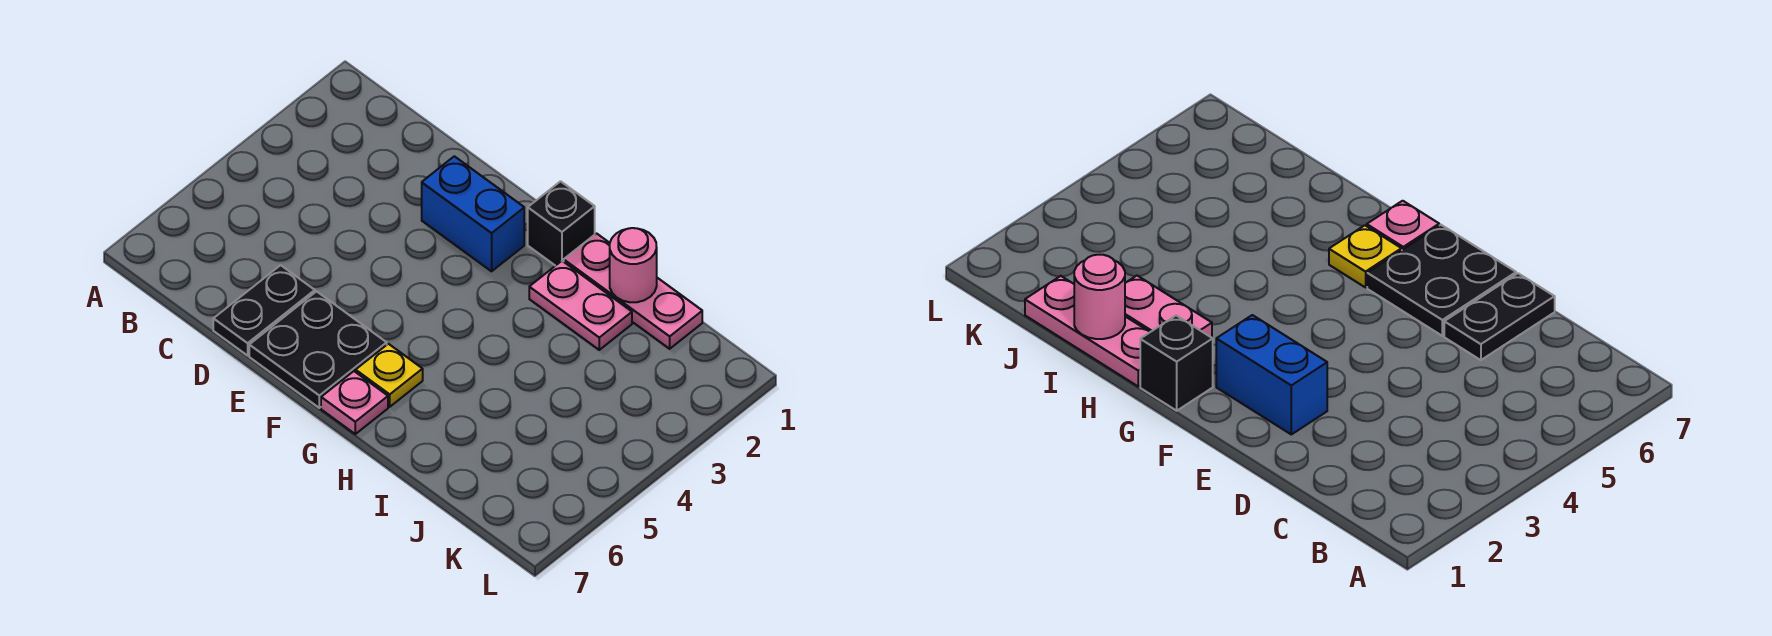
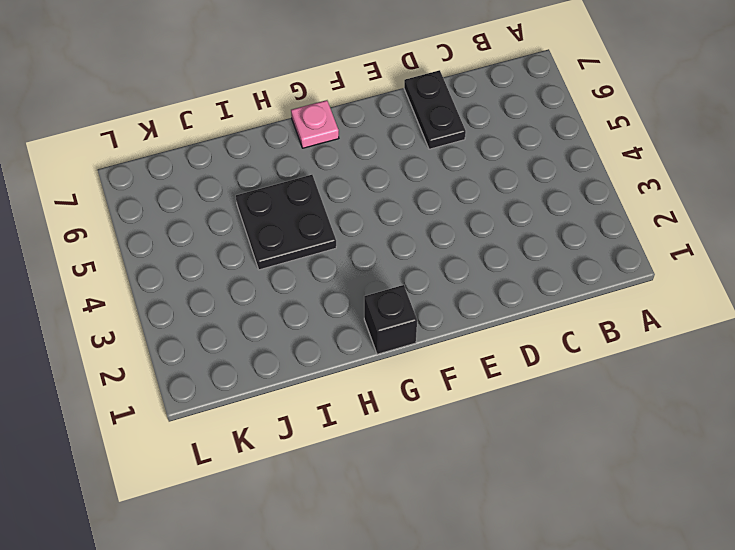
black plate H4:I5 level 1 -> black plate E6:F7 level 1
none -> blue brick E2:F2 level 1
none -> yellow plate G6 level 1

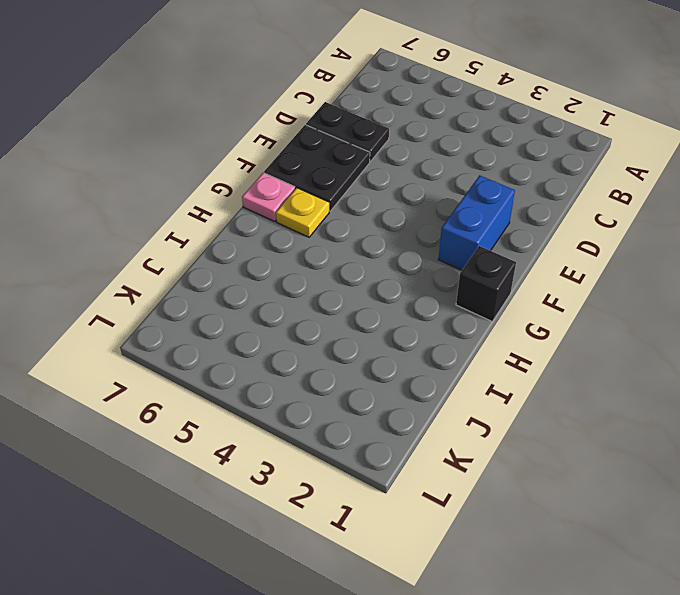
none -> pink plate H1:J1 level 1
none -> pink plate H2:I2 level 1

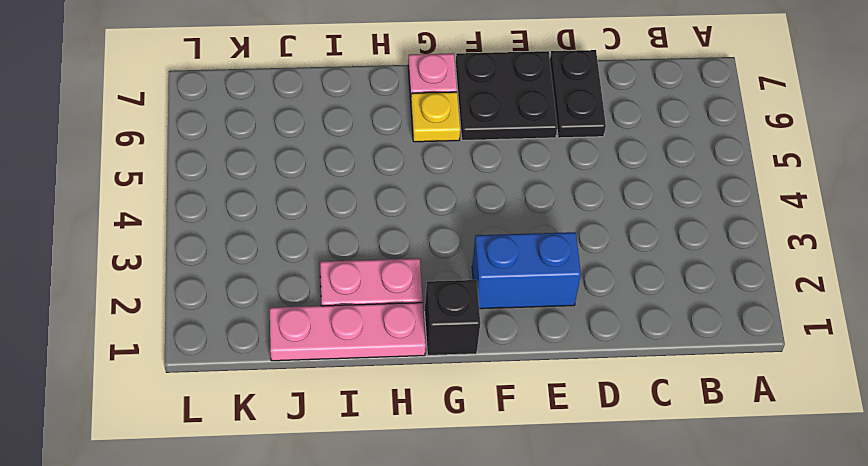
none -> pink round brick I1 level 2

